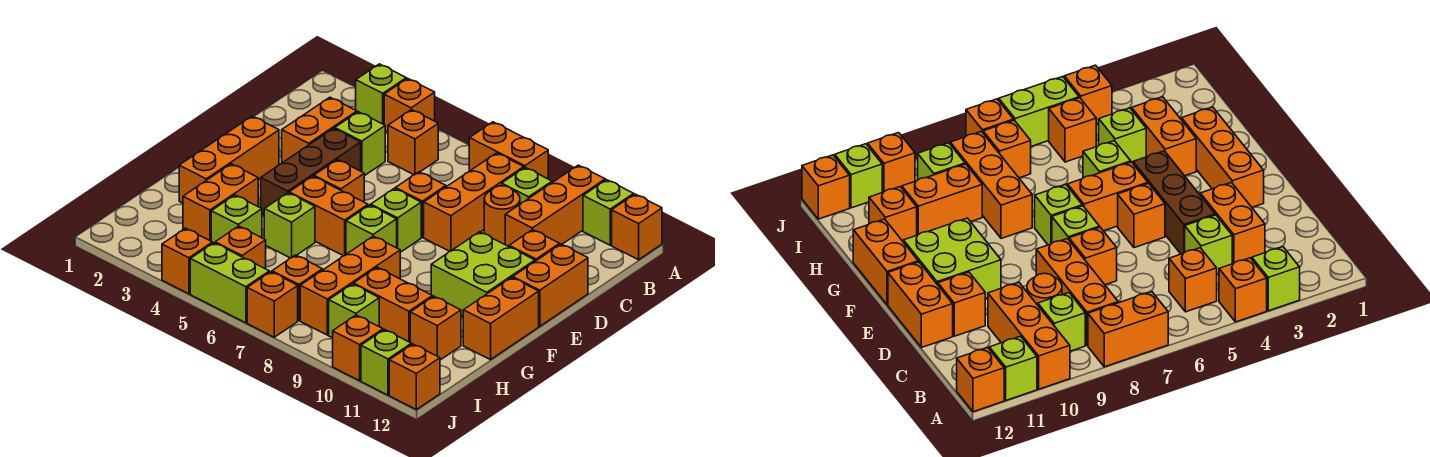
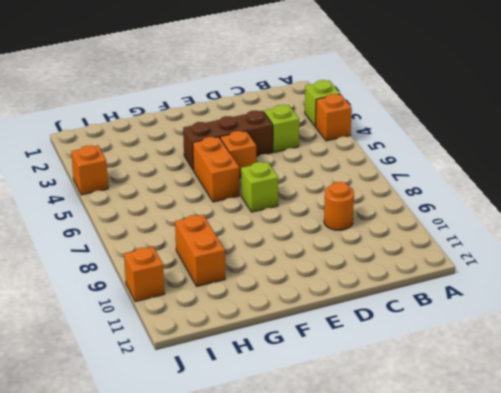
none -> orange brick A7:A8 level 1
none -> orange brick A10:C10 level 1
none -> lime brick A11 level 1
none -> orange brick A12 level 1

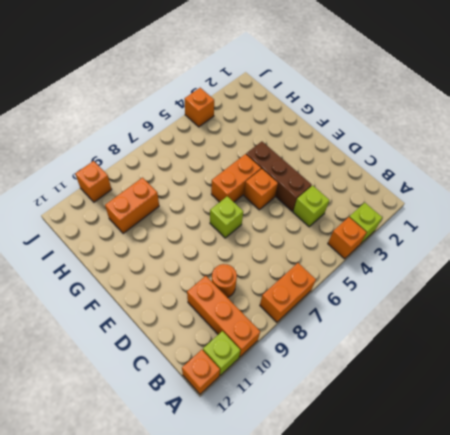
none -> orange brick B5 level 1
none -> orange brick B8:D8 level 1
none -> lime brick B9 level 1
none -> orange brick C3:D3 level 1

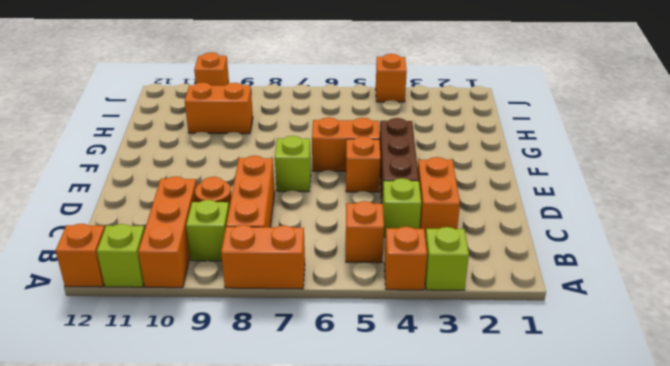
none -> orange brick D7 level 1
none -> orange brick D11 level 1
none -> orange brick D12:E12 level 1
none -> orange brick E2:G2 level 1

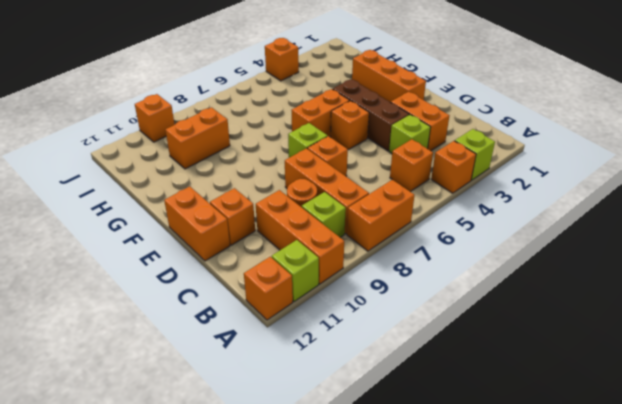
none -> lime brick E10:F11 level 1
none -> lime brick F7 level 1
none -> orange brick F12:G12 level 1
none -> orange brick G3:H3 level 1

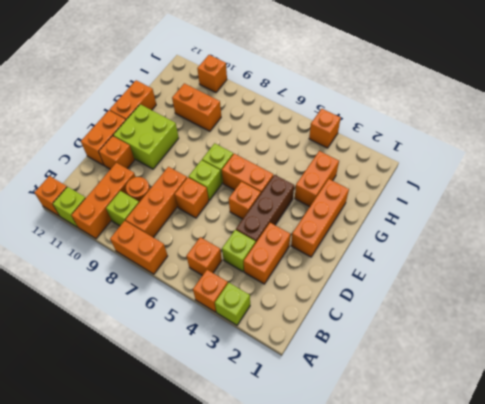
none -> lime brick G5 level 1
none -> orange brick G8:I8 level 1
none -> lime brick H4 level 1
none -> orange brick H11 level 1

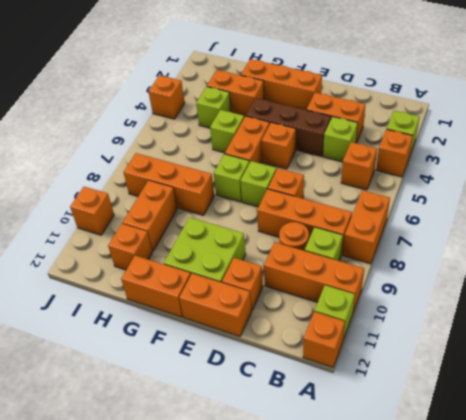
none -> orange brick I5 level 1
none -> orange brick I7 level 1
none -> lime brick I9 level 1
none -> lime brick J5:J6 level 1

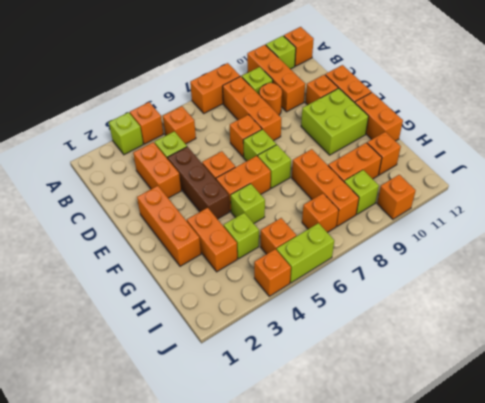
none -> orange brick J7 level 1
none -> lime brick J11 level 1
none -> orange brick J12 level 1

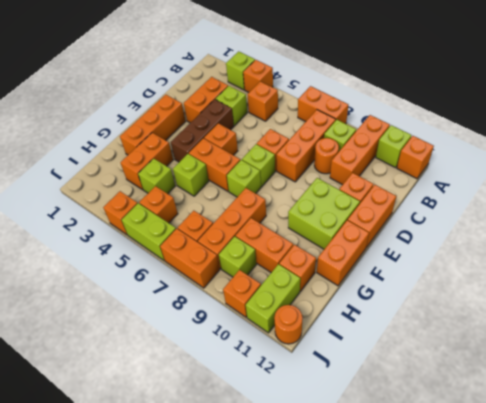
lime brick I11:J11 level 1 -> lime brick J11 level 1
orange brick J7:J8 level 1 -> orange brick J7 level 1
orange round brick J12 level 1 -> orange brick J12 level 1

